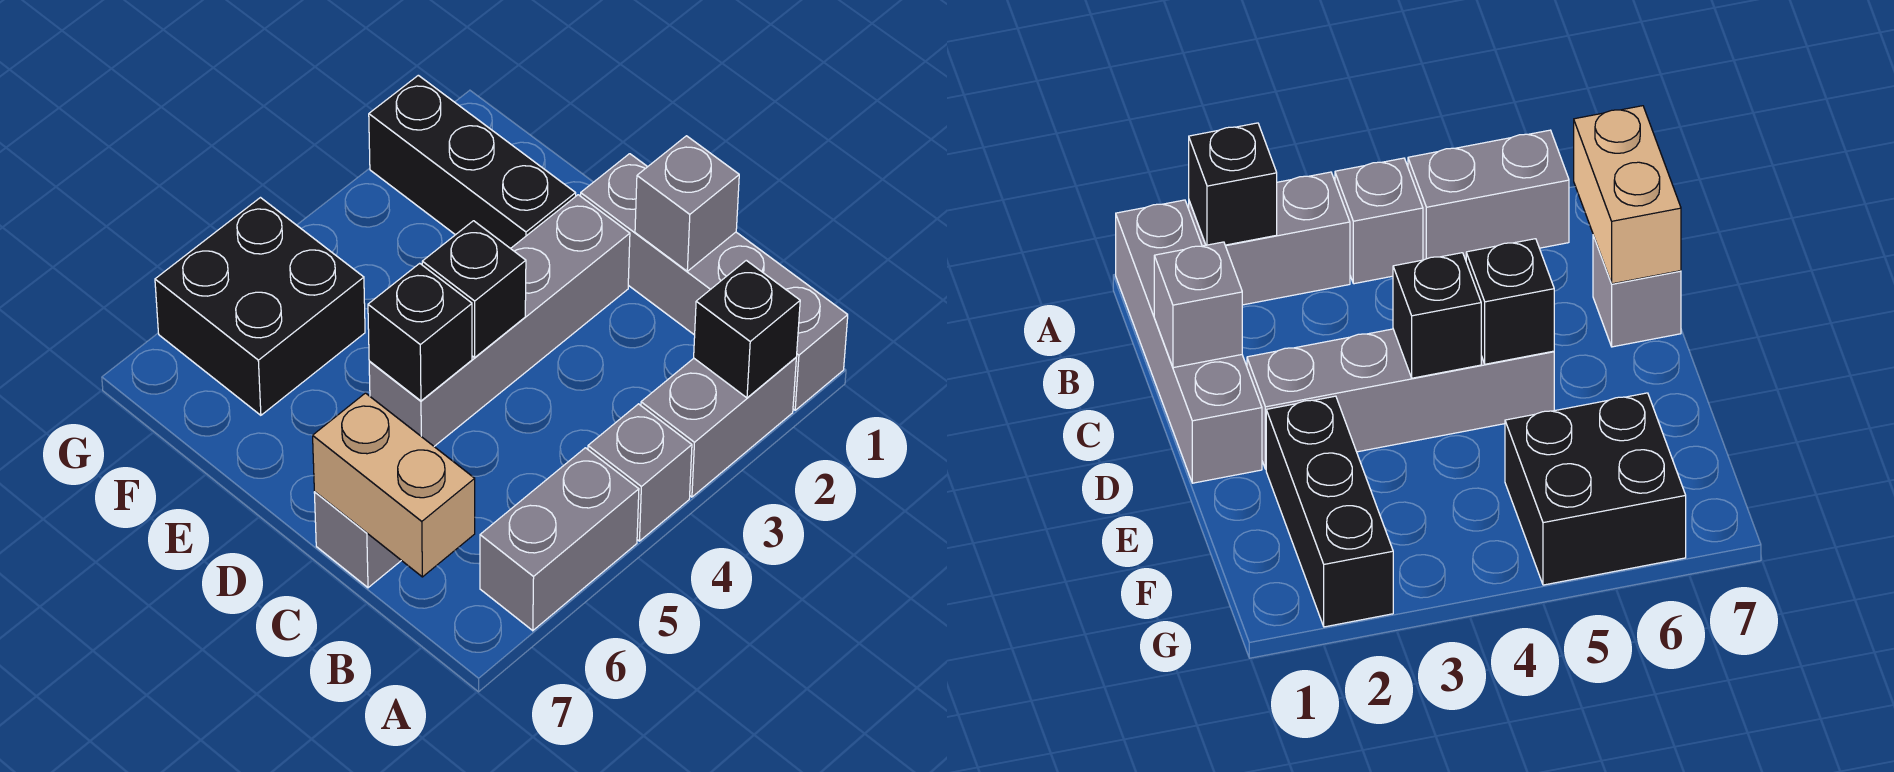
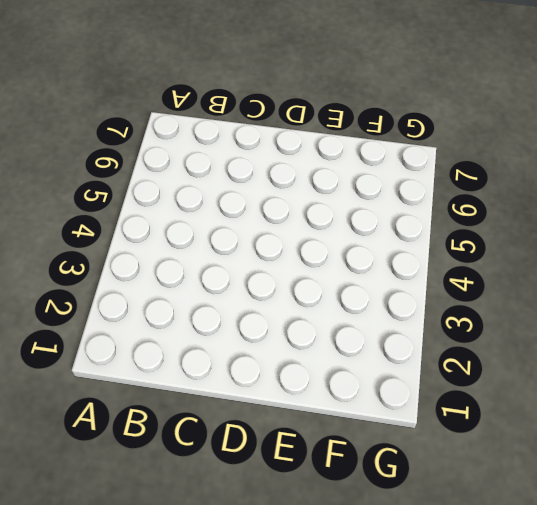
none -> grey brick A1:D1 level 1
none -> grey brick A2:A3 level 1
none -> grey brick A4 level 1

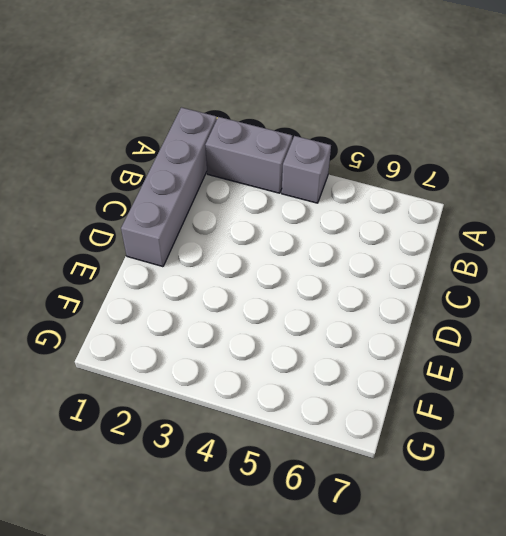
none -> grey brick A5:A6 level 1
none -> grey brick C7 level 1
none -> grey brick D2:D5 level 1

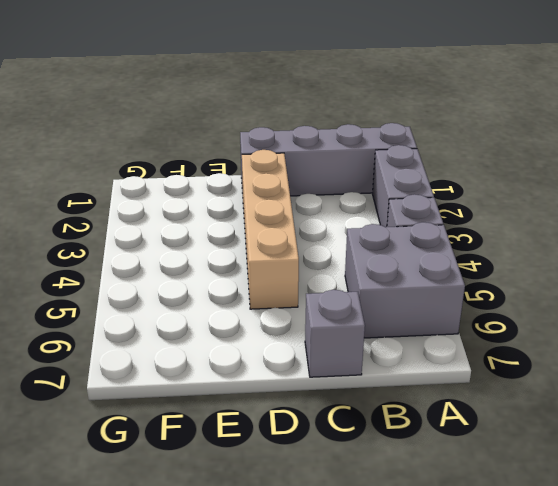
grey brick A5:B6 level 1 -> grey brick A5:A6 level 1
tan brick D2:D5 level 1 -> grey brick D2:D5 level 1
none -> black brick E2:G2 level 1
none -> black brick F5:G6 level 1
none -> black brick A2 level 2

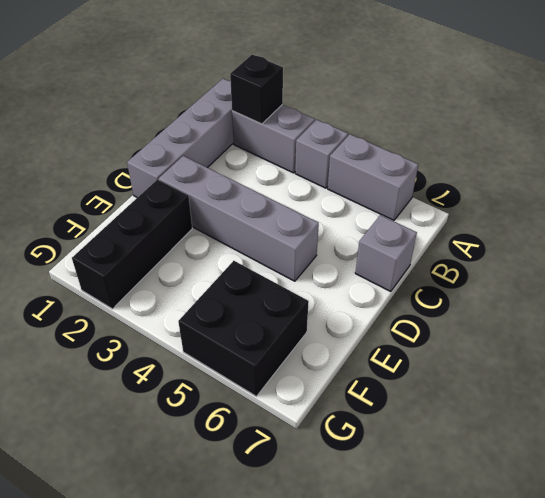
none -> tan brick B7:C7 level 2
none -> grey brick C1 level 2
none -> black brick D4 level 2

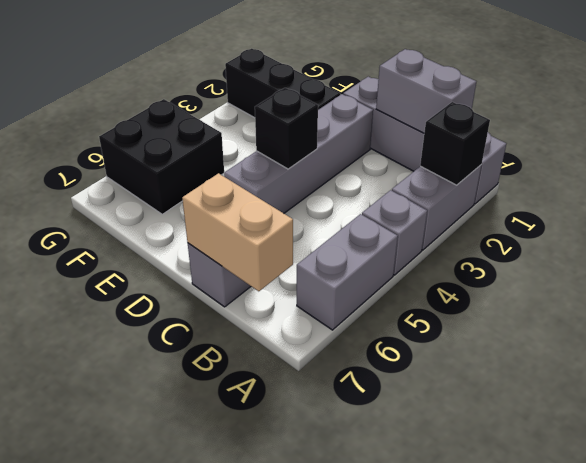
grey brick B1:C1 level 2 -> grey brick C1 level 2
none -> black brick D5 level 2

